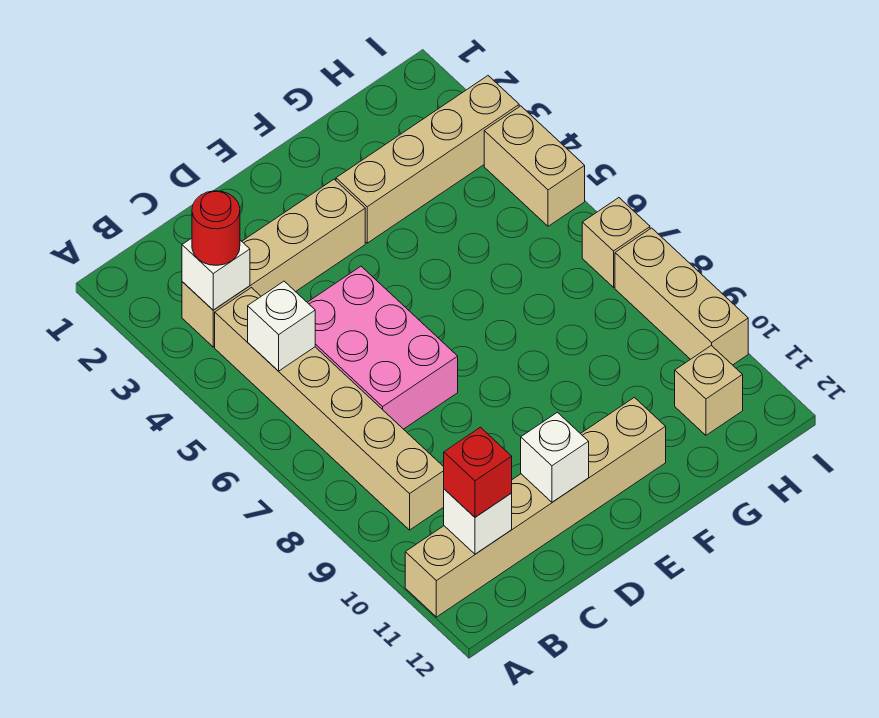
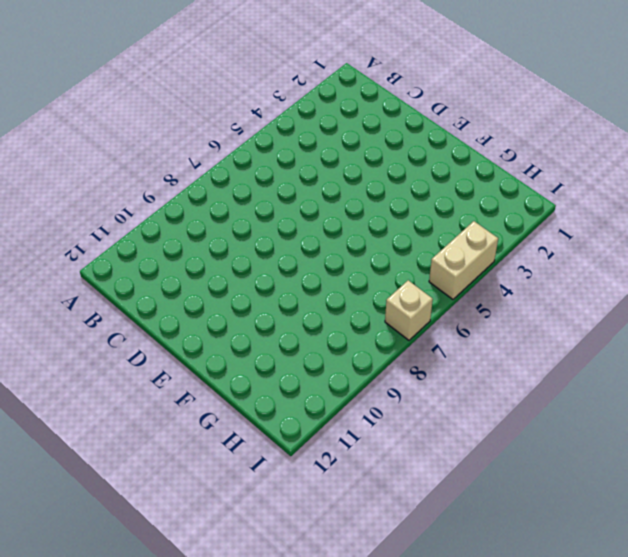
none -> tan brick A11:F11 level 1
none -> tan brick B3:E3 level 1
none -> tan brick B4:B9 level 1

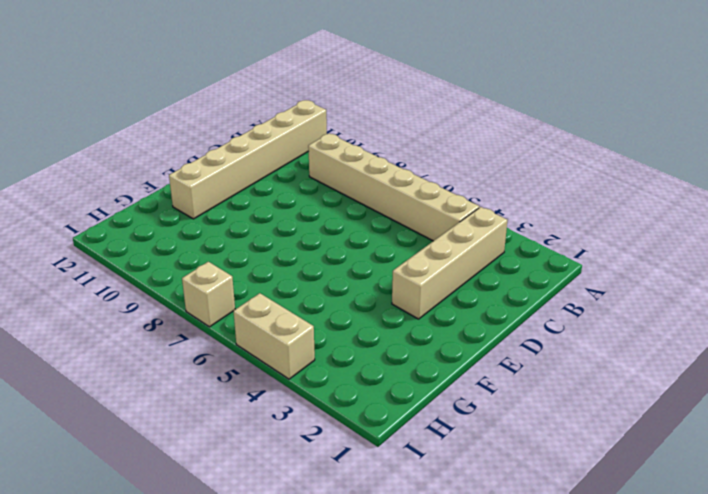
none -> pink brick C5:D7 level 1
none -> tan brick F3:I3 level 1
none -> tan brick H11 level 1

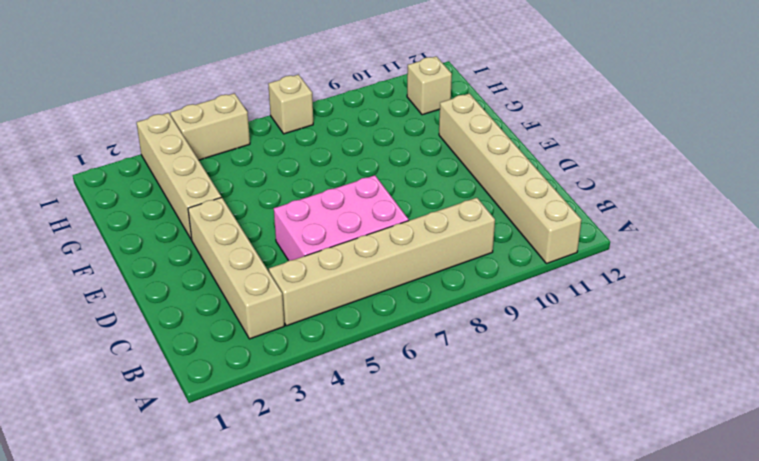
none -> tan brick I8:I10 level 1
none -> white brick B3 level 2
none -> white brick B5 level 2

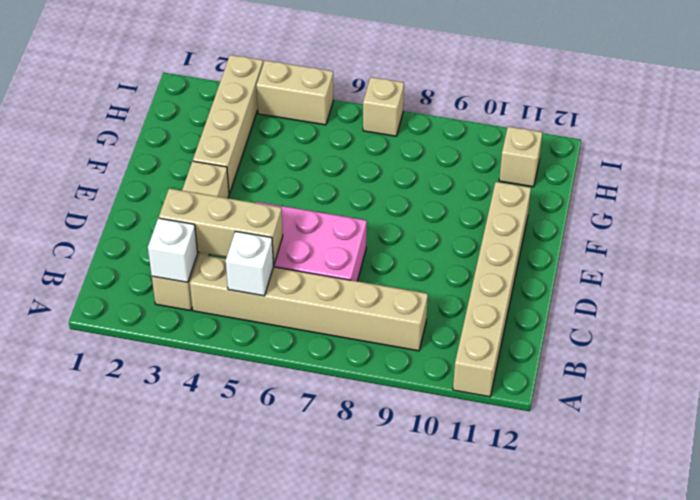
tan brick C3:C5 level 2 -> tan brick I8:I10 level 1
none -> white brick B11 level 2
none -> white brick D11 level 2
none -> red round brick B3 level 3

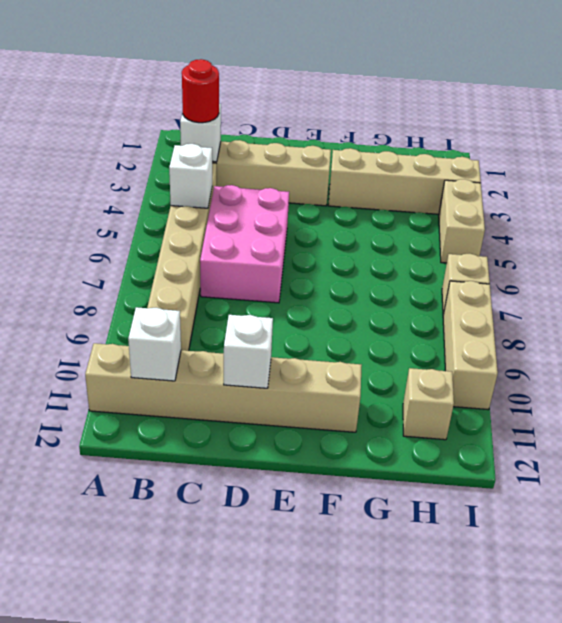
none -> red brick B11 level 3

